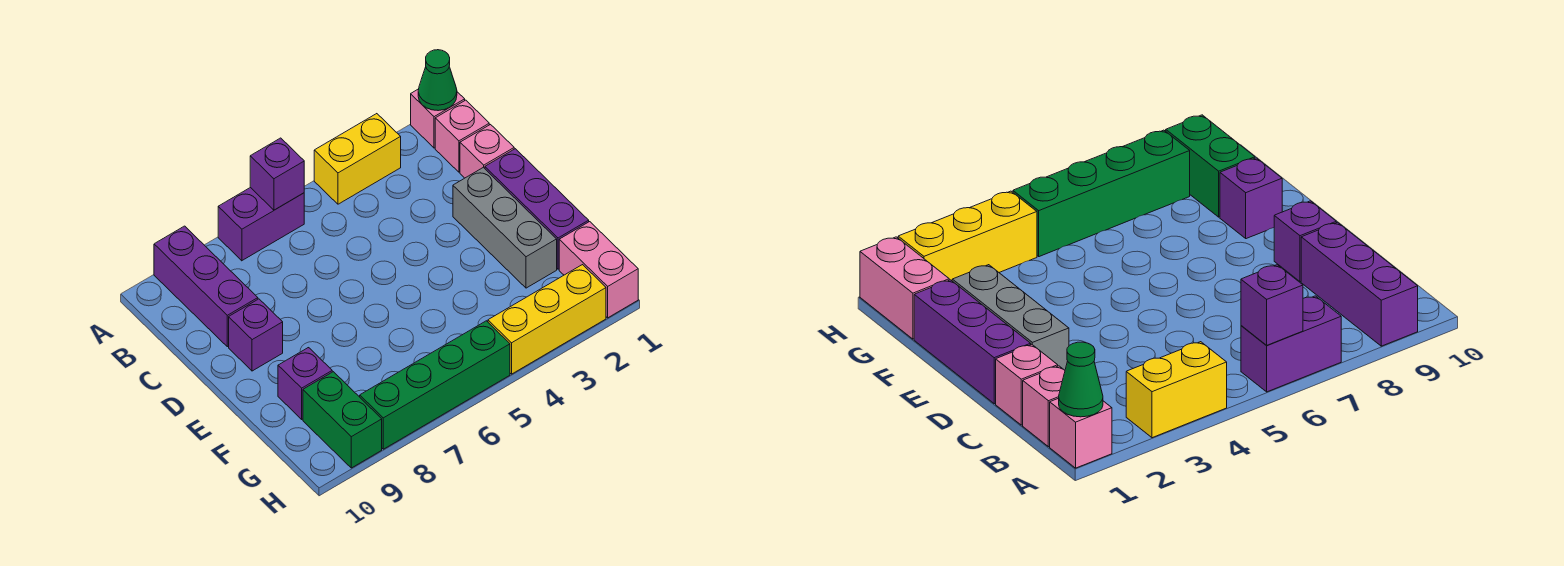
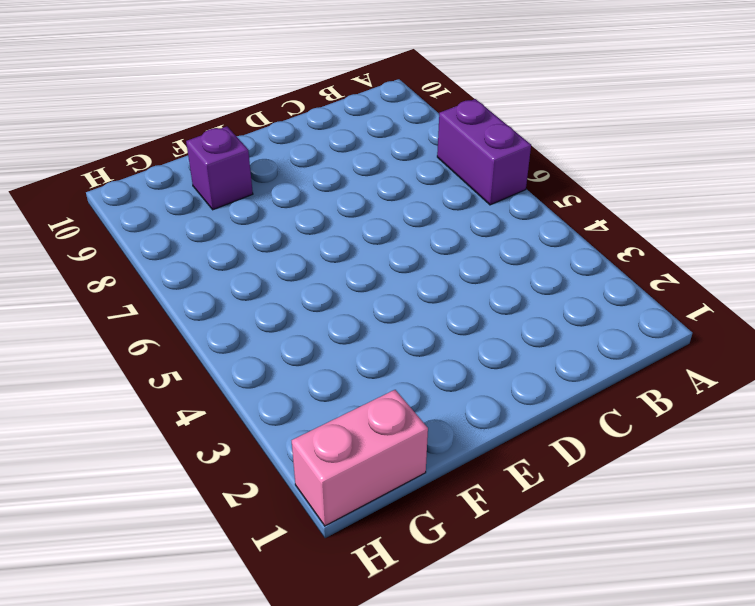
none -> pink brick A1 level 1
none -> yellow brick A3:A4 level 1
none -> purple brick A9:C9 level 1

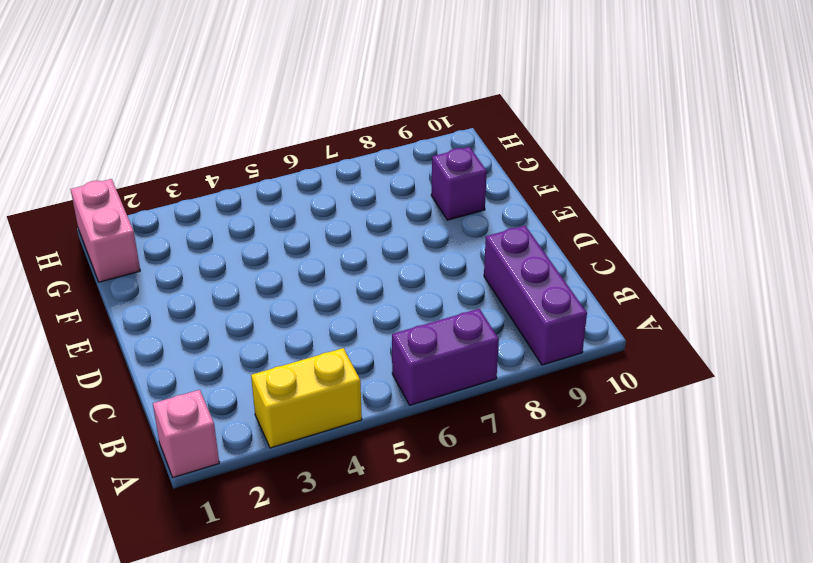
none -> pink brick B1 level 1
none -> pink brick C1 level 1
none -> purple brick D1:F1 level 1

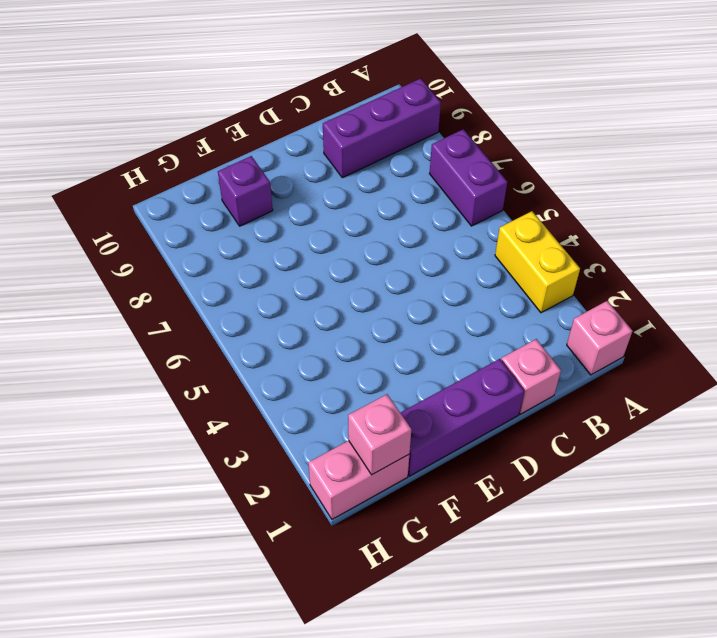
pink brick G1 level 2 -> pink brick B1 level 1
none -> grey brick D2:F2 level 1
none -> purple brick D9 level 1
none -> green brick G9:H9 level 1

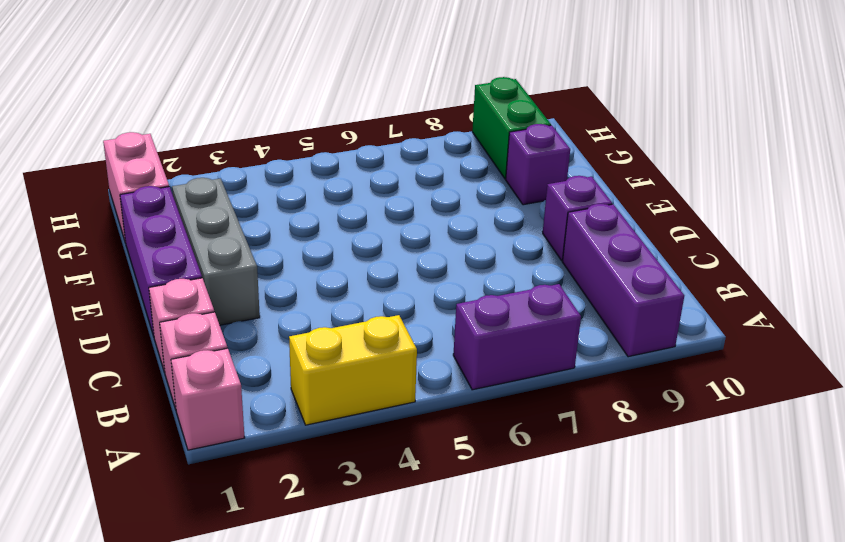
none -> yellow brick H2:H4 level 1
none -> green brick H5:H8 level 1
none -> green cone A1 level 2

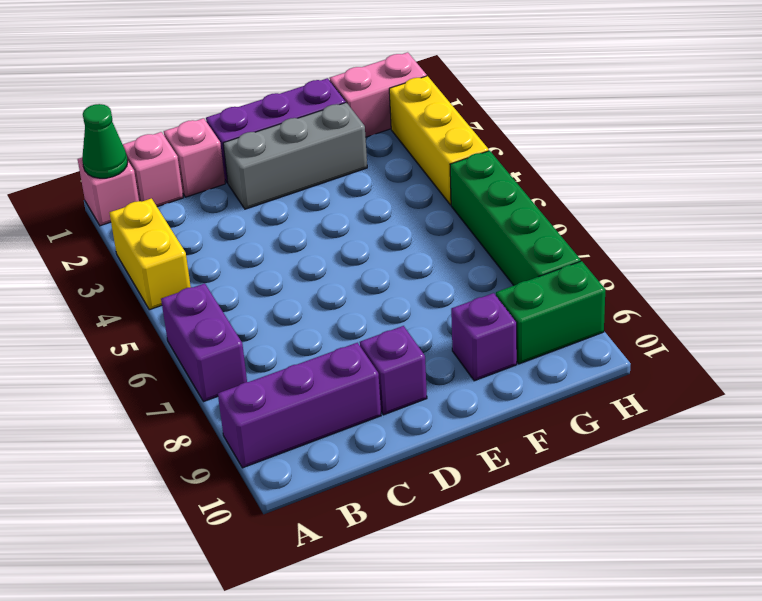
none -> purple brick A6 level 2

